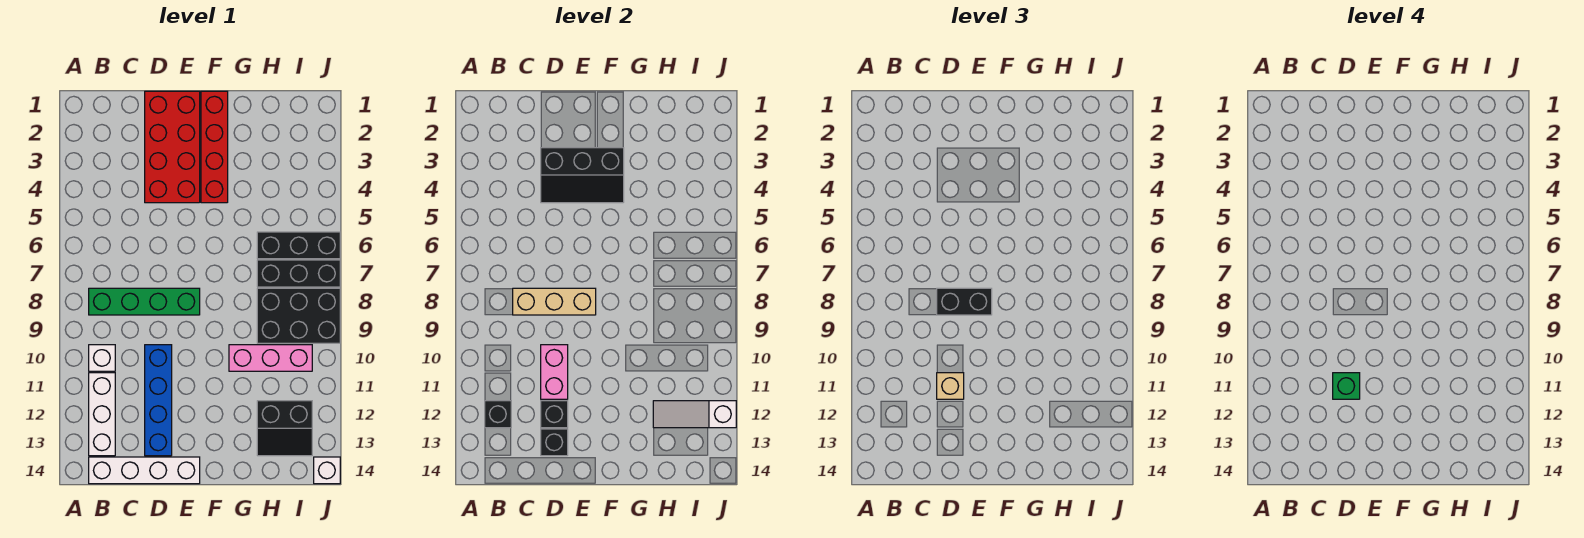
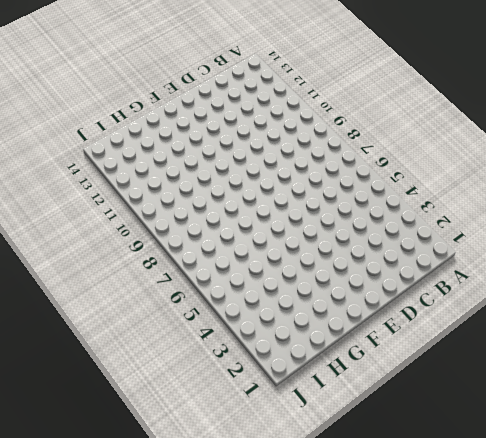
none -> green brick B8:E8 level 1
none -> white brick B10 level 1
none -> white brick B11:B13 level 1

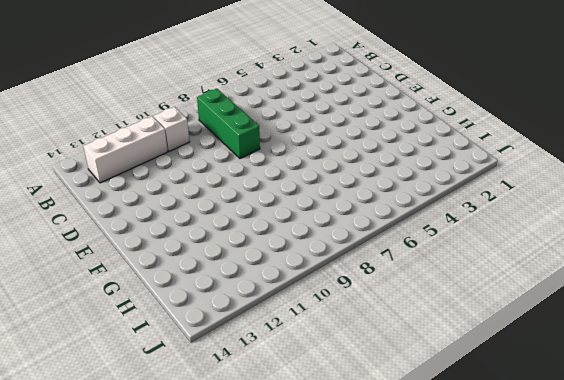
green brick B8:D8 level 1 -> green brick B8:E8 level 1
none -> white brick B14:E14 level 1
none -> red brick D1:E4 level 1
none -> blue brick D10:D13 level 1

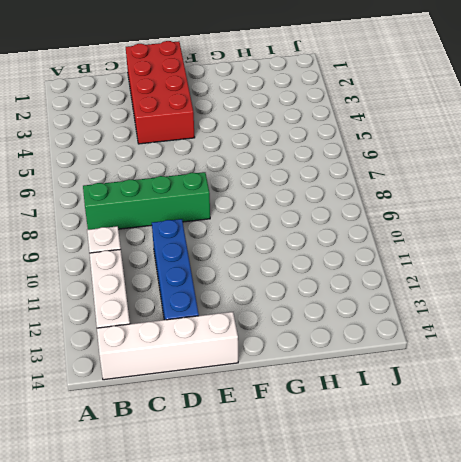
none -> red brick F1:F4 level 1
none -> pink brick G10:I10 level 1
none -> black brick H6:J6 level 1

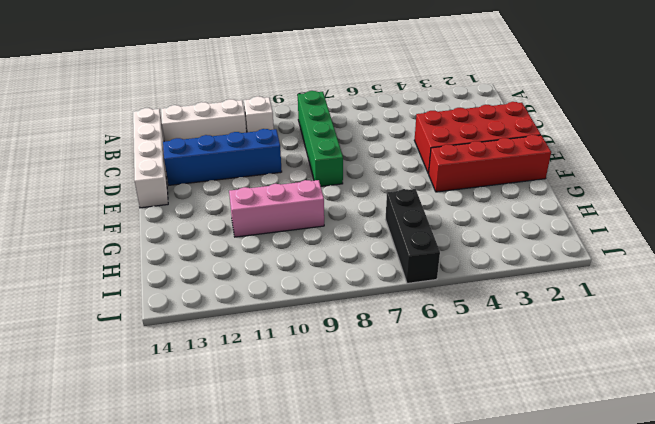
pink brick G9:G11 level 1 -> pink brick G10:I10 level 1
none -> black brick H7:J7 level 1
none -> black brick H8:J9 level 1
none -> black slope H12:I13 level 1 top 12

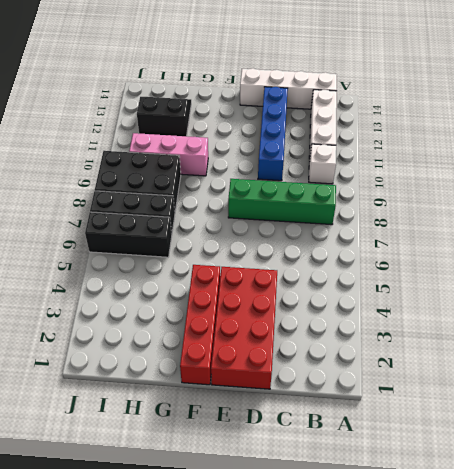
none -> white brick J14 level 1
none -> black brick B12 level 2
none -> tan brick C8:E8 level 2

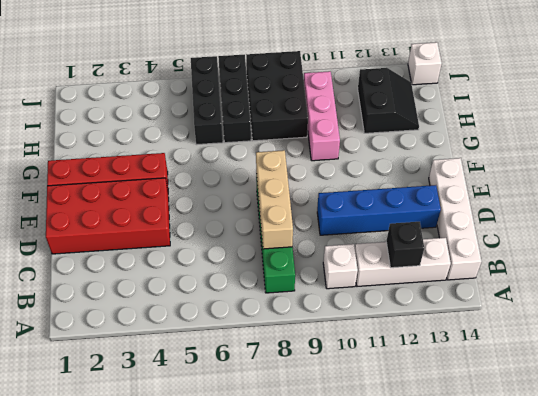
none -> black slope D3:F4 level 2 top 3
none -> pink brick D10:D11 level 2
none -> black brick D12 level 2

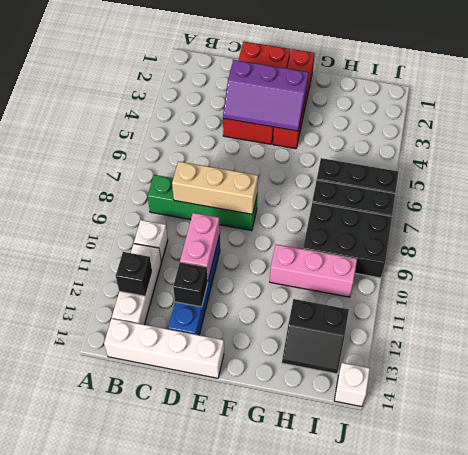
purple slope D3:F4 level 2 top 3 -> black slope D3:F4 level 2 top 3
none -> black brick D13 level 2
none -> white slope H12:J12 level 2 top J
none -> black brick D8:E8 level 3

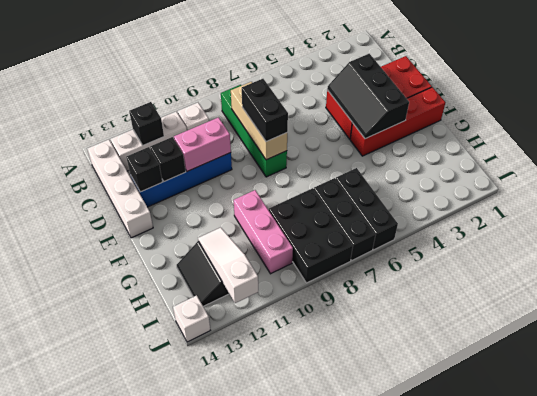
none -> tan brick D11 level 3
none -> green brick D11 level 4

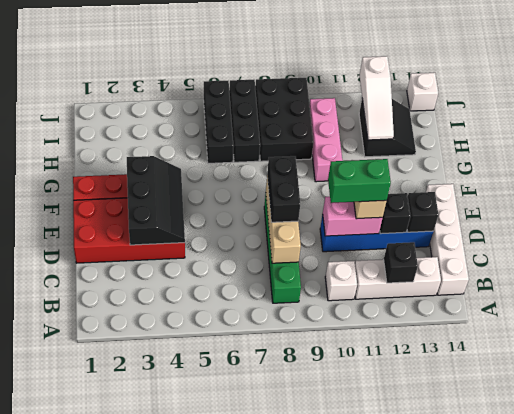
green brick D10:D11 level 4 -> green brick D11 level 4

